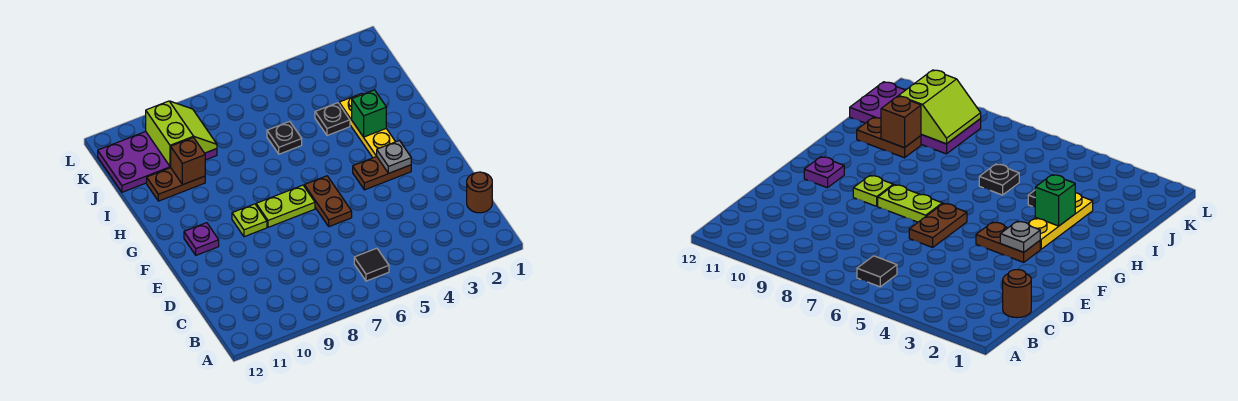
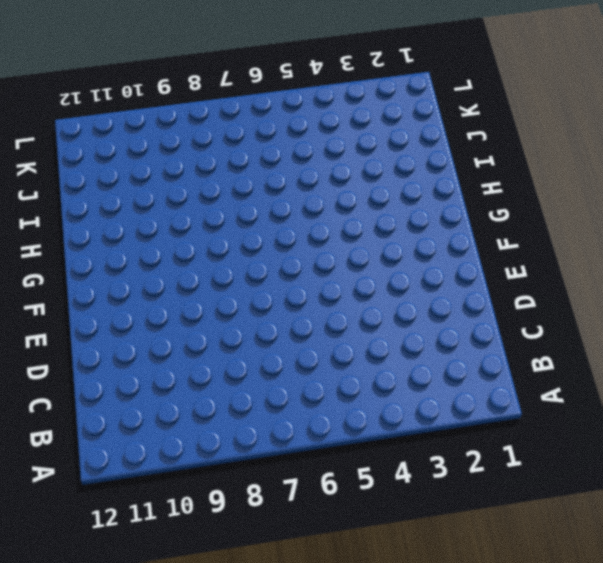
none -> black tile B6 level 1
none -> brown round brick C1 level 1
none -> brown plate E6:F6 level 1

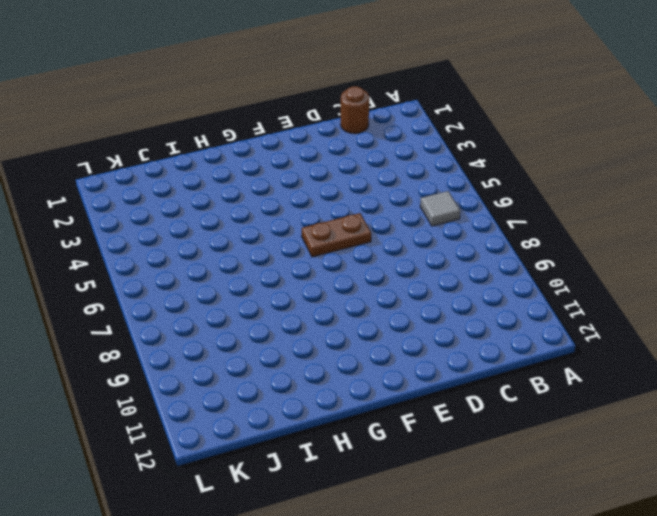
grey tile B6 level 1 -> black tile B6 level 1
none -> brown plate F3:F4 level 1
none -> lime plate F7:F8 level 1
none -> lime plate F9 level 1

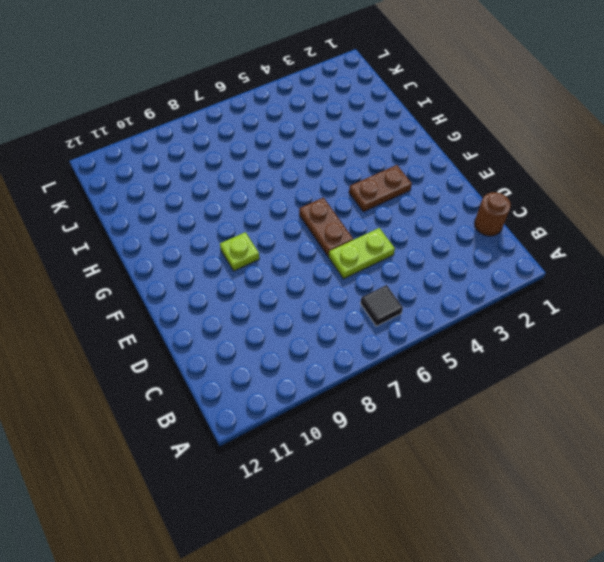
lime plate D5:D6 level 1 -> lime plate F7:F8 level 1
none -> purple plate F11 level 1
none -> yellow plate G3:I3 level 1
none -> black plate I4 level 1

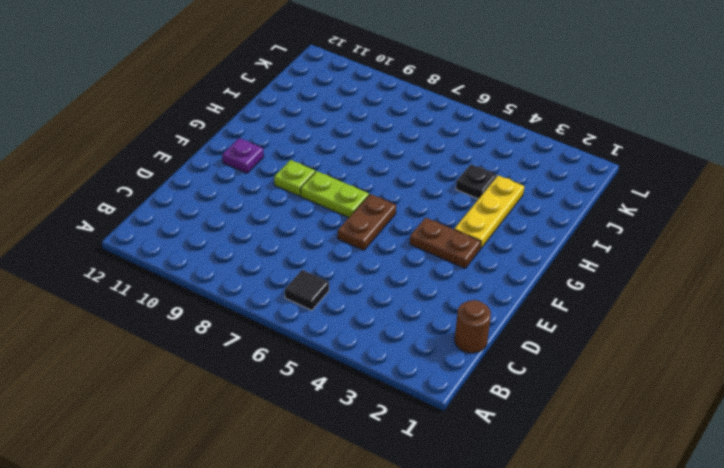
none -> black plate I6 level 1
none -> brown plate I10:I11 level 1
none -> purple plate J9:K12 level 1

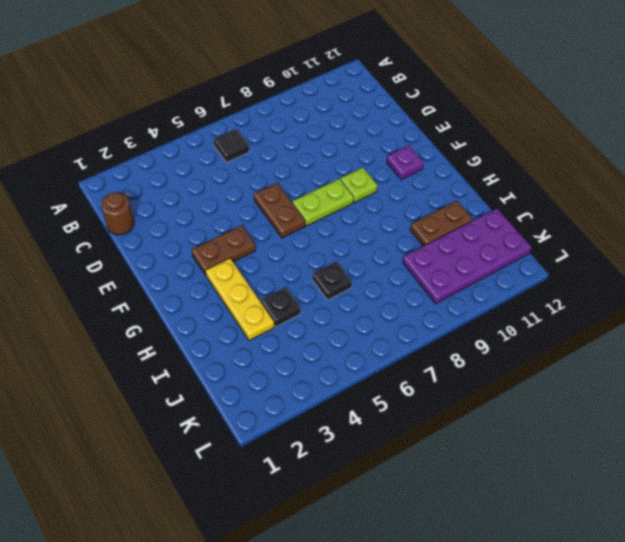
none -> grey plate F3 level 2
none -> green brick H3 level 2
none -> brown brick I10 level 2

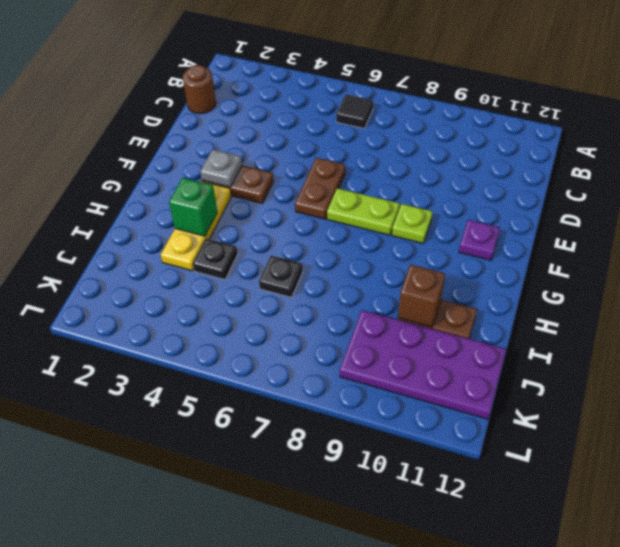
none -> lime slope J9:K10 level 2 top 10

